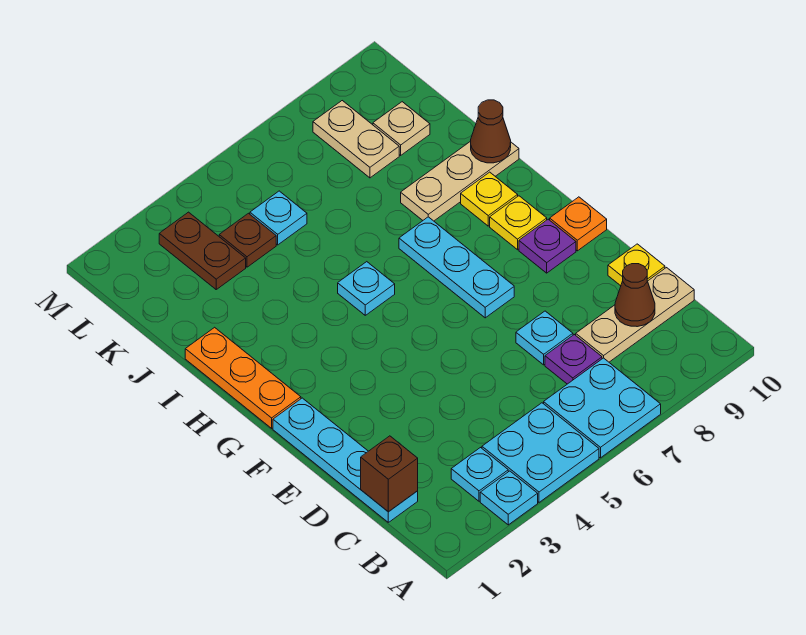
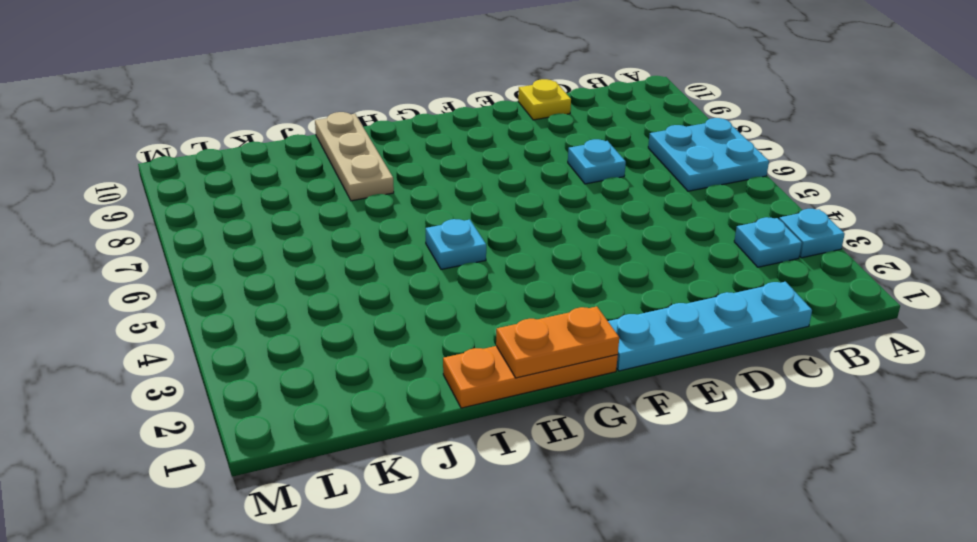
orange plate G1:H1 level 2 -> none
none -> cyan plate A4:B5 level 1
none -> purple plate C7 level 1
none -> tan plate C8:C10 level 1

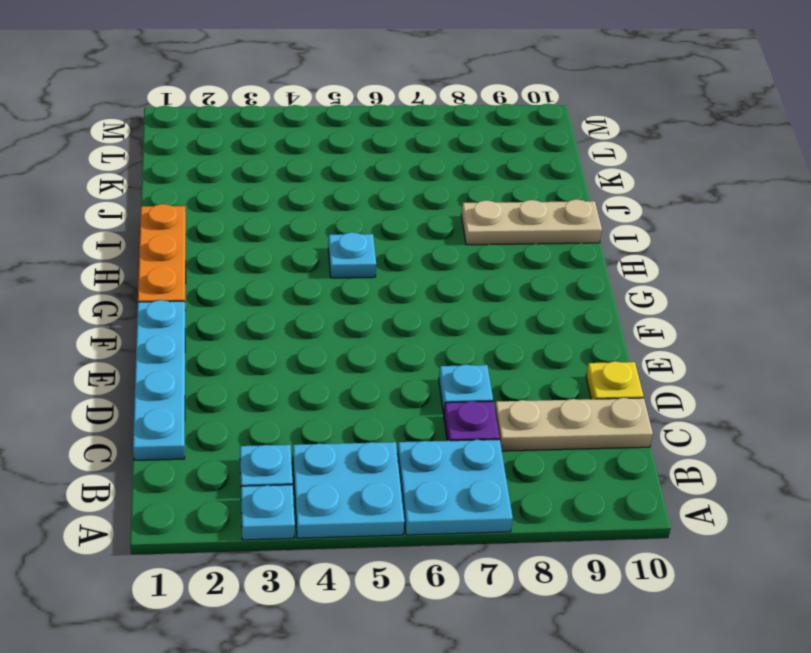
none -> cyan plate F7:H7 level 1
none -> purple plate F9 level 1
none -> orange plate F10 level 1

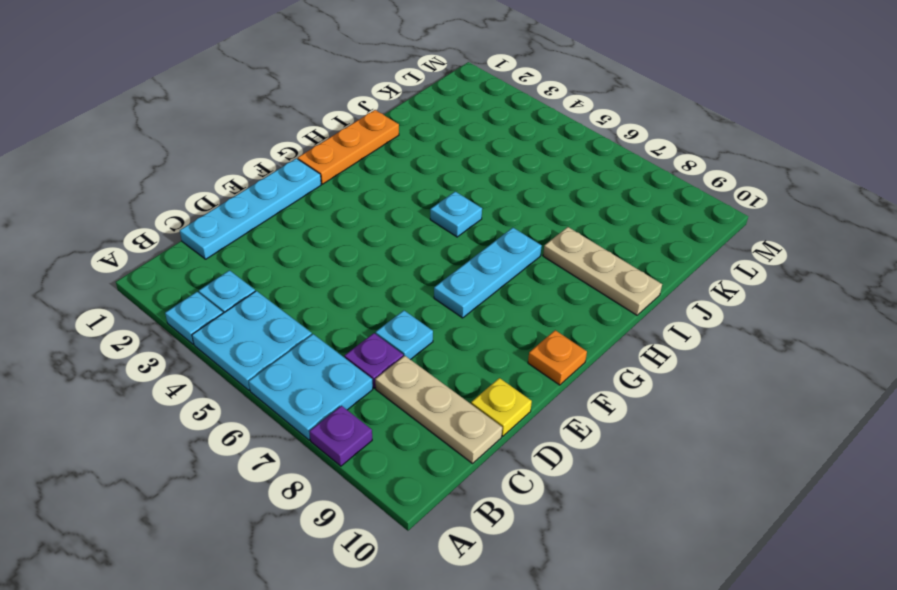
purple plate A8 level 1 -> purple plate F9 level 1
none -> yellow plate G9 level 1
none -> yellow plate H9 level 1
none -> brown plate K3:L3 level 1

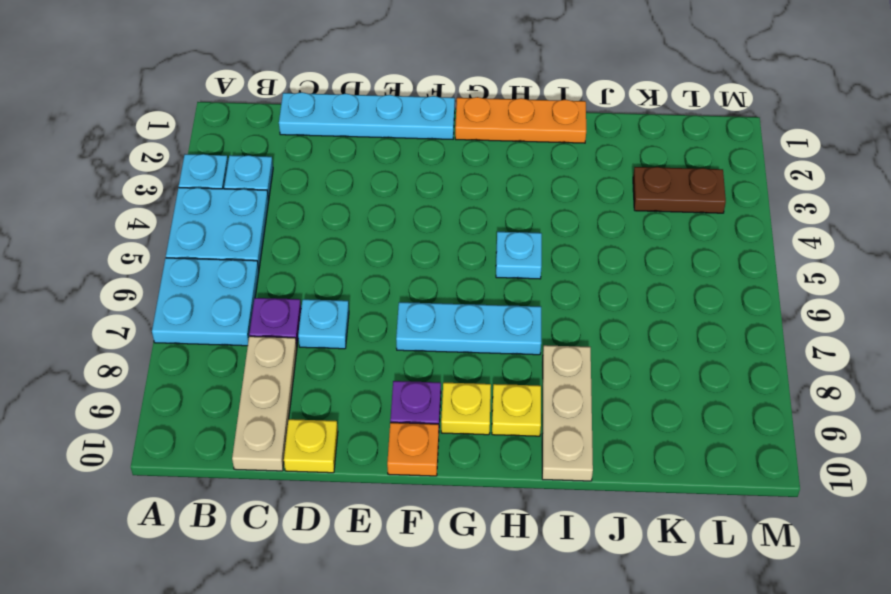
none -> brown plate K4 level 1
none -> cyan plate K5 level 1
none -> tan plate K8:L8 level 1

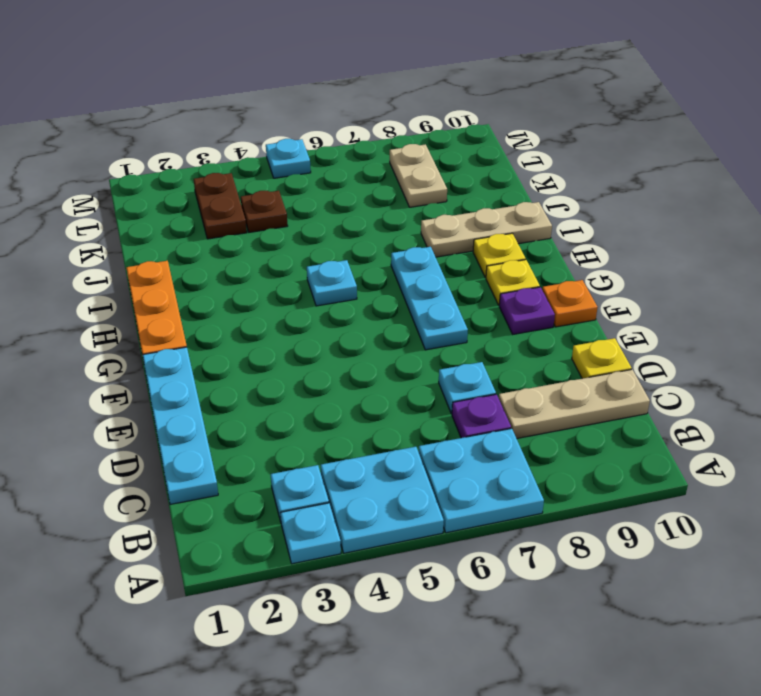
cyan plate M5 level 1 -> cyan plate K5 level 1
none -> tan plate K9 level 1
none -> brown brick C1 level 2
none -> brown cone C9 level 2

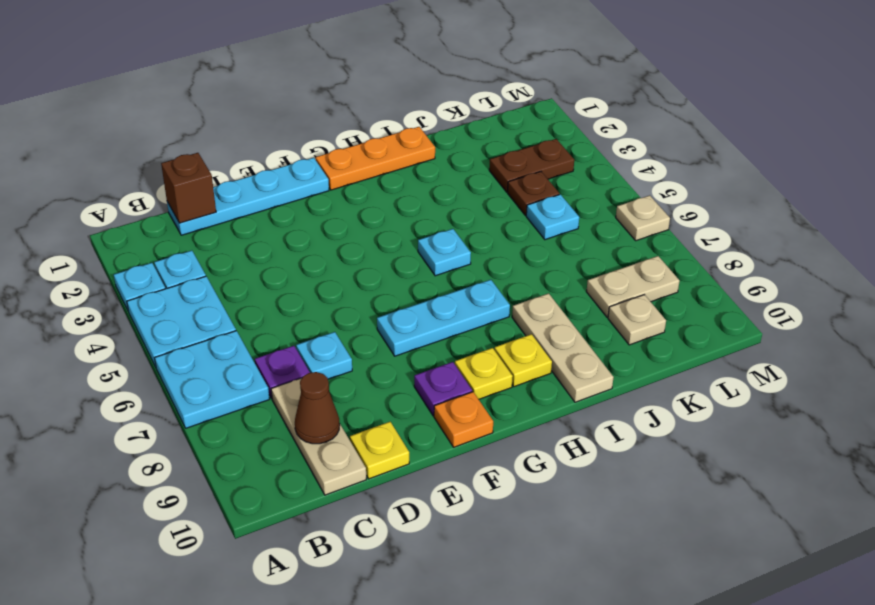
tan plate M6 level 1 -> none
none -> brown cone I10 level 2

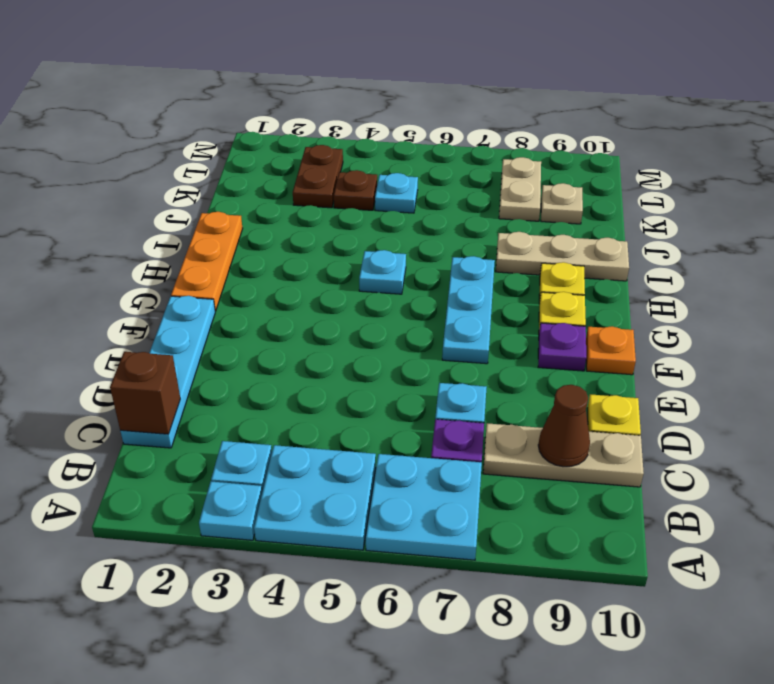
none -> brown cone I10 level 2

